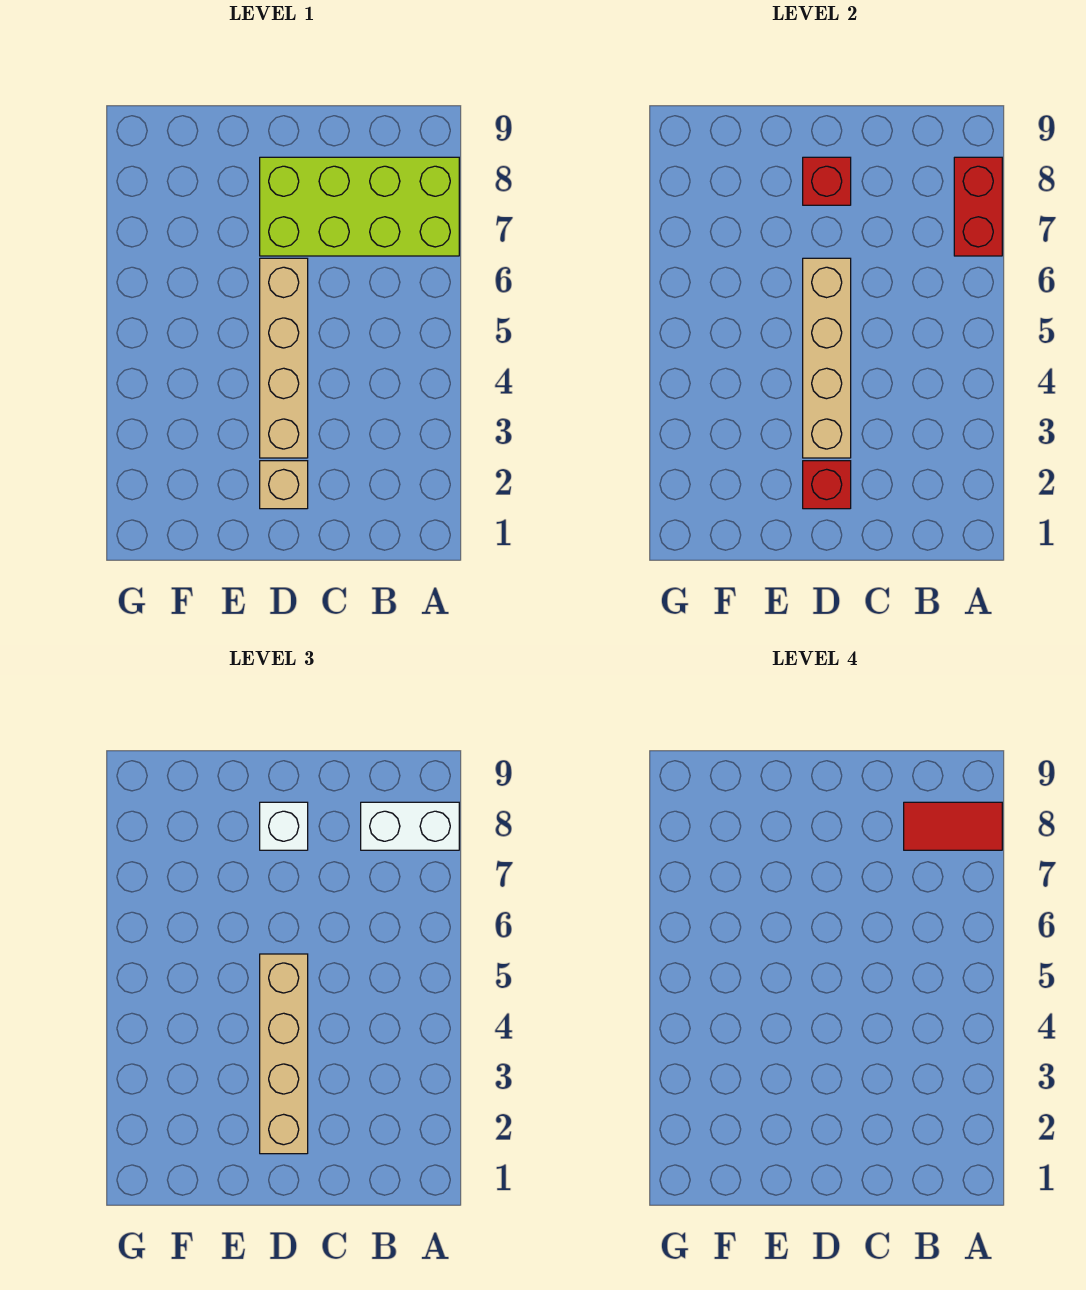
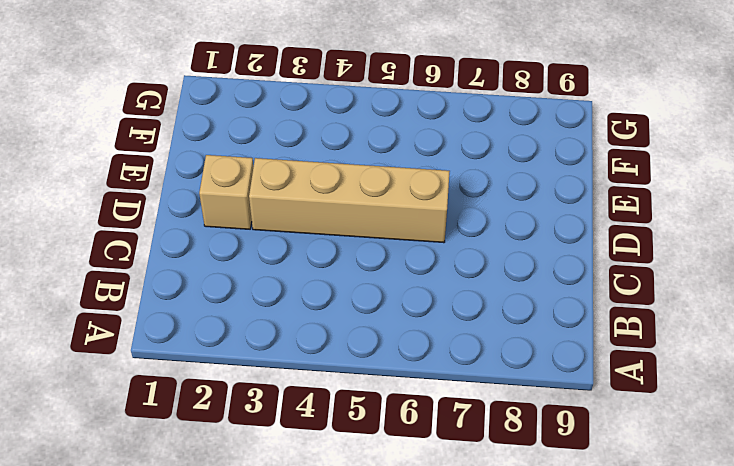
none -> lime brick A7:D8 level 1
none -> red brick A7:A8 level 2

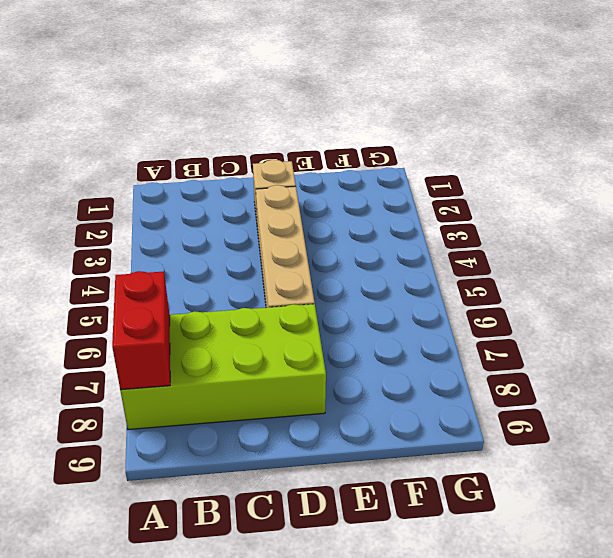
none -> red brick D2 level 2
none -> tan brick D3:D6 level 2

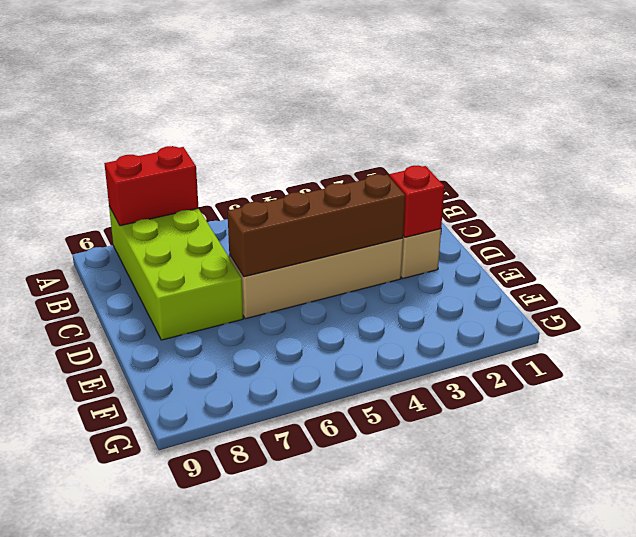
brown brick D3:D6 level 2 -> tan brick D3:D6 level 2
none -> red brick D8 level 2
none -> white brick A8:B8 level 3

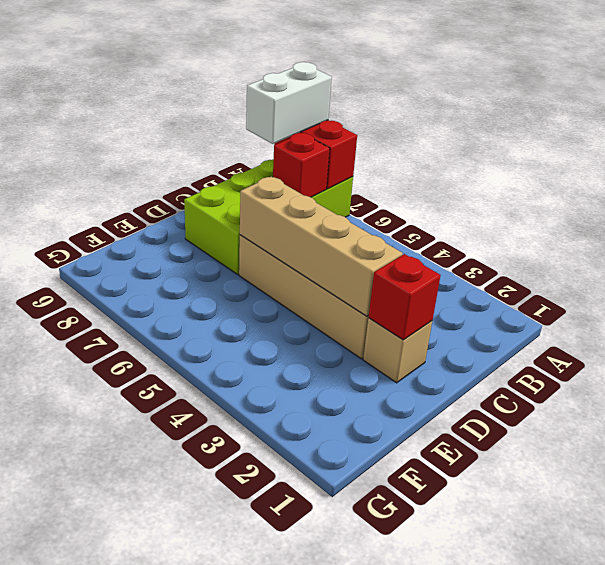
red brick B7 level 2 -> red brick D8 level 2
none -> tan brick D2:D5 level 3
none -> white brick D8 level 3

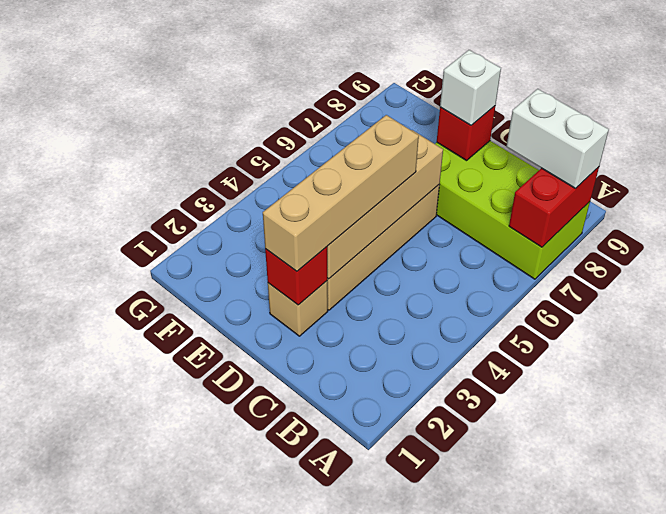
none -> red tile A8:B8 level 4

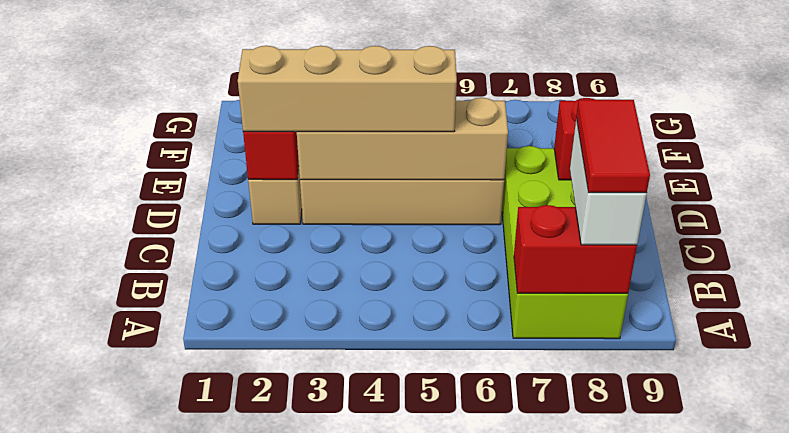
none -> white brick D8 level 3

